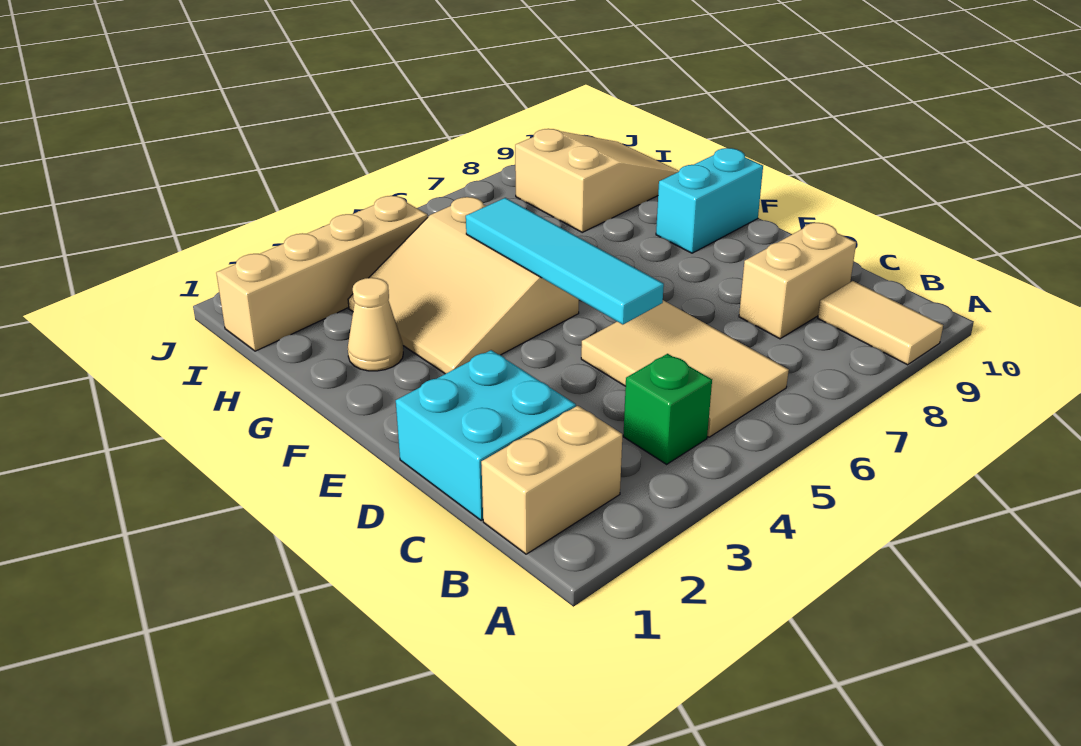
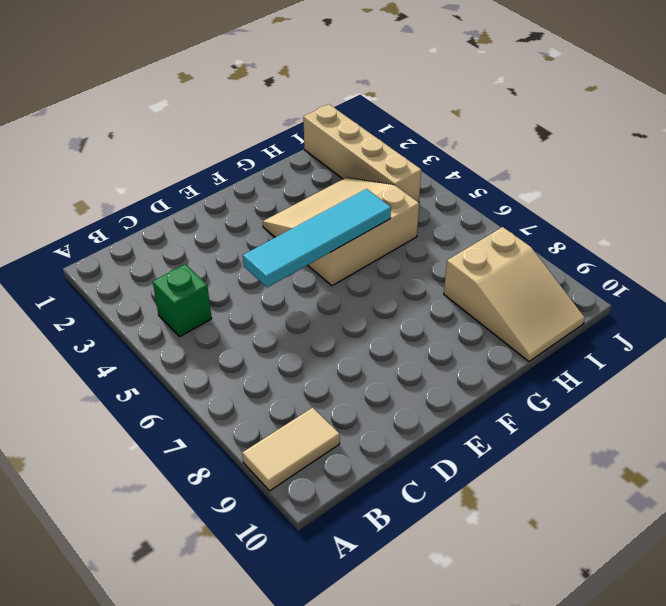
none -> tan brick B1:B2 level 1
none -> tan tile B5:D6 level 1
none -> cyan brick C1:D2 level 1

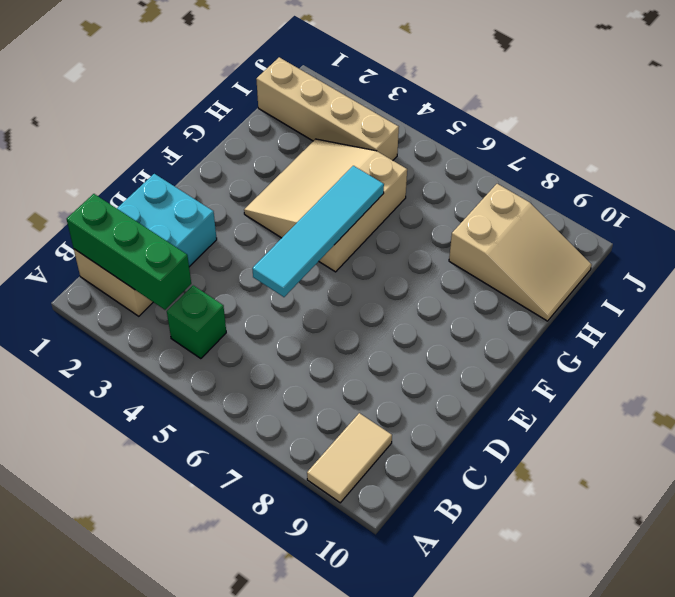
green brick B1:B3 level 2 -> none
none -> tan tile B5:D6 level 1
none -> tan brick C8:C9 level 1
none -> cyan brick F9:F10 level 1

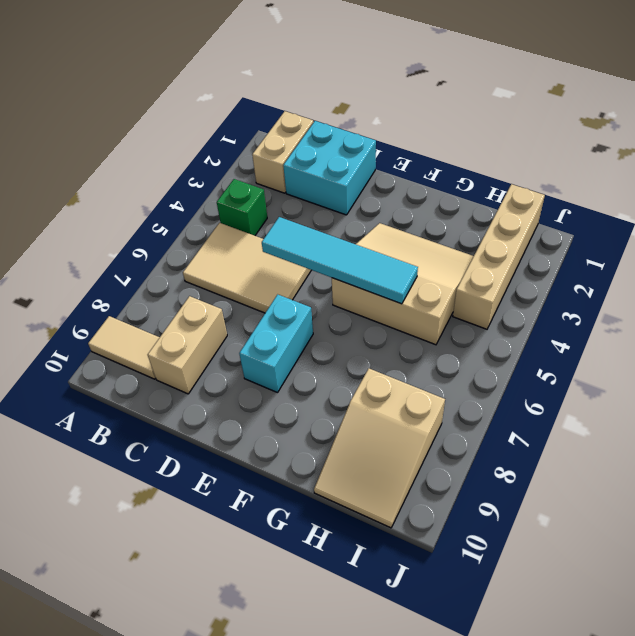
cyan brick E7:E8 level 1 -> cyan brick F9:F10 level 1
none -> tan cone G2 level 1

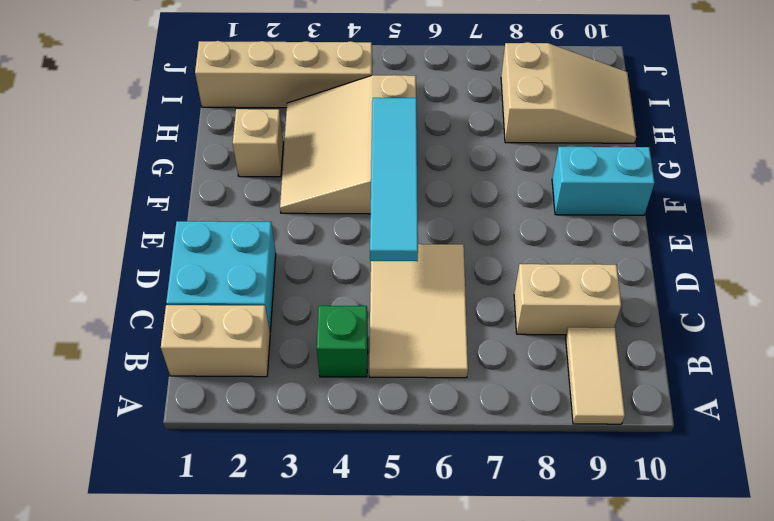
tan brick G2 level 1 -> tan cone G2 level 1

